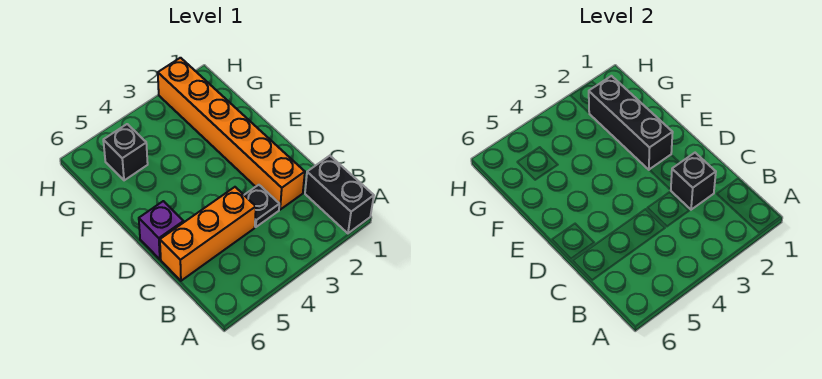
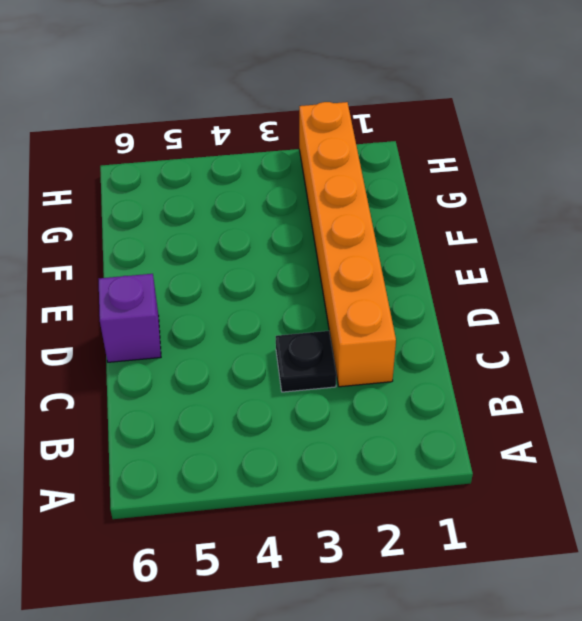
none -> black brick A1:B1 level 1
none -> orange brick C4:C6 level 1

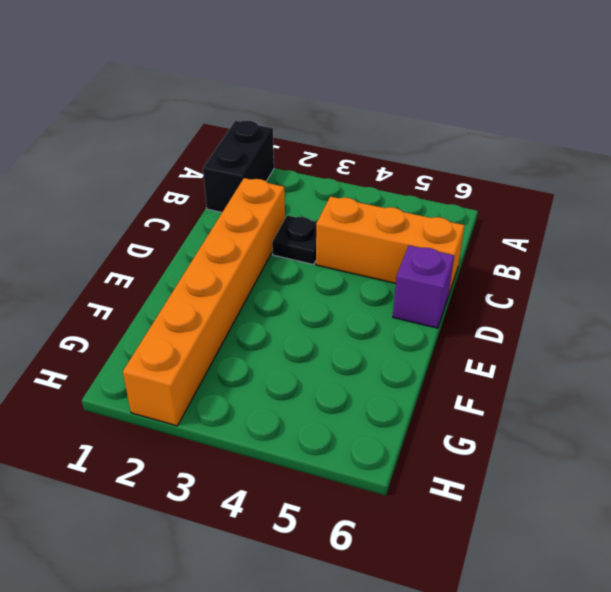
none -> black brick G5 level 1
none -> black brick C2 level 2

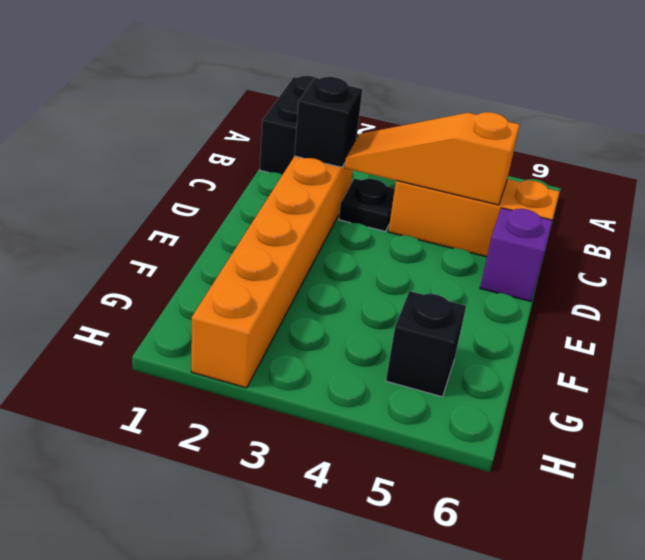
orange slope C3:C5 level 2 top 5 -> none
none -> black brick E2:G2 level 2

